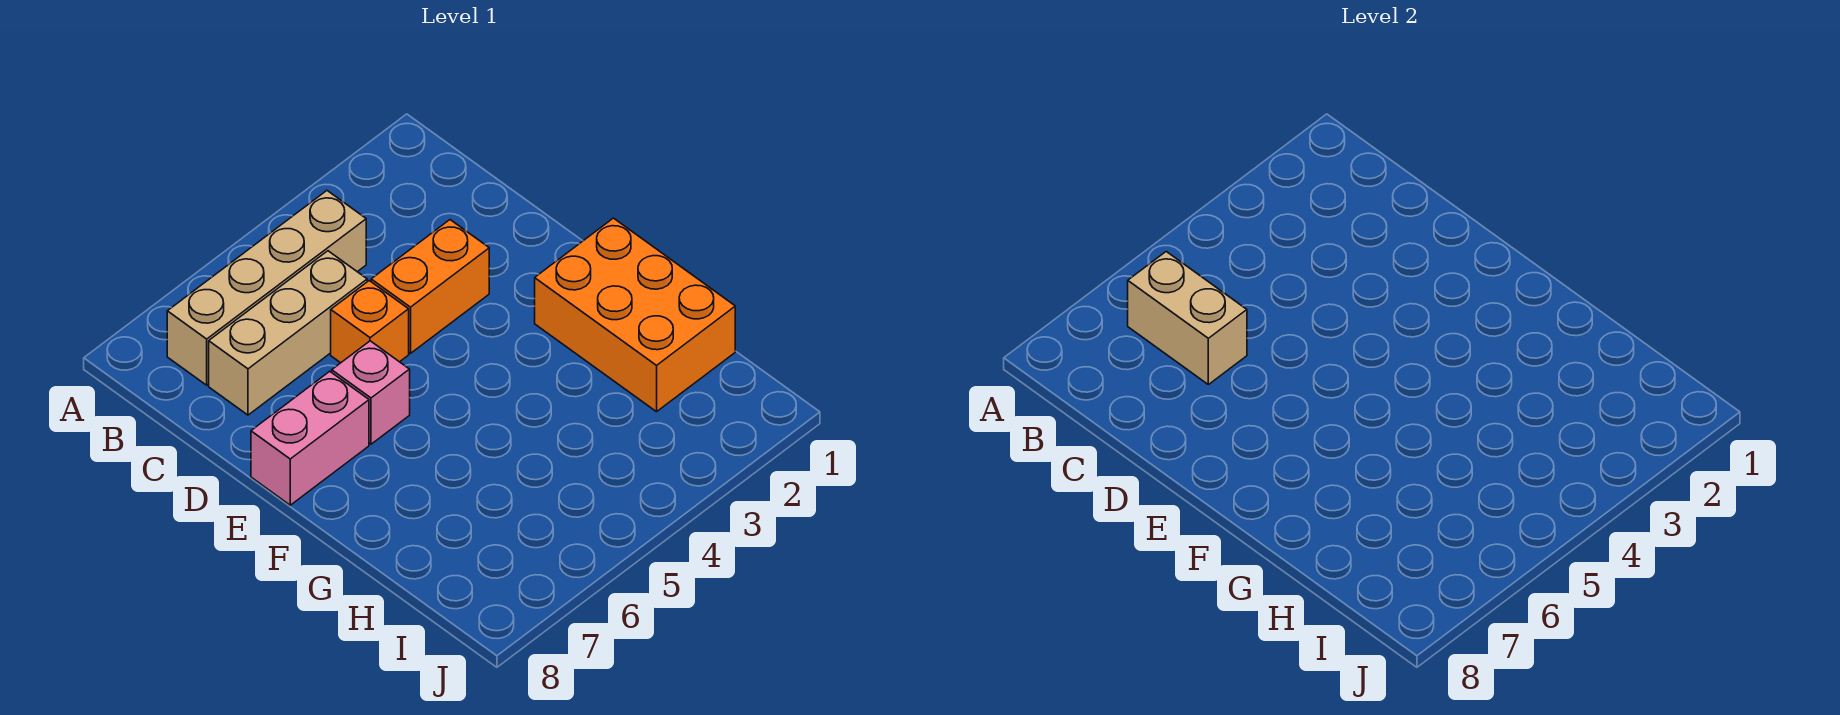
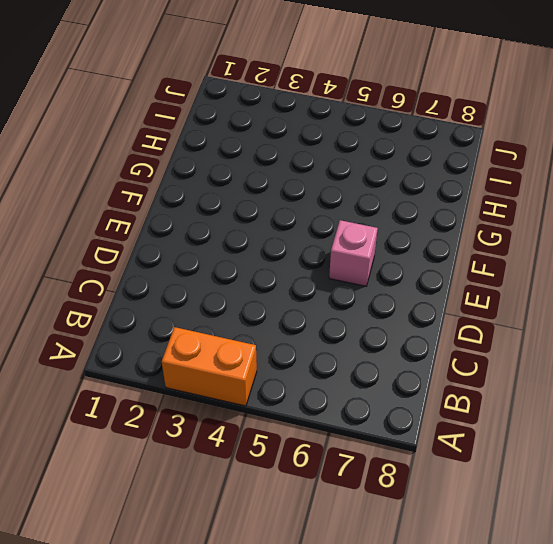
orange brick A3:A4 level 1 -> orange brick D3:D4 level 1
none -> tan brick B4:B7 level 1
none -> tan brick C5:C7 level 1

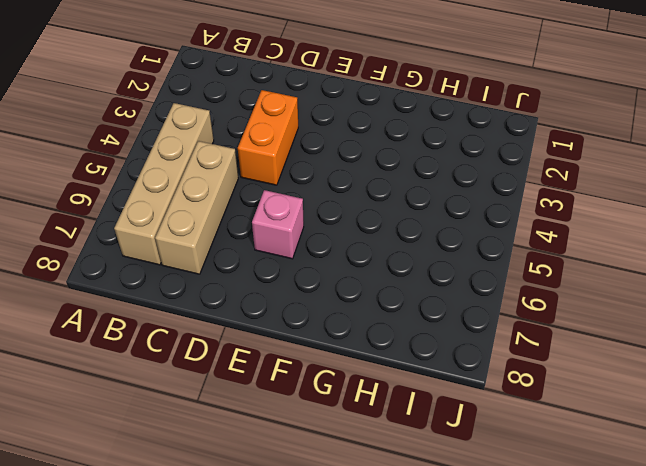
none -> orange brick D5 level 1
none -> pink brick E7:E8 level 1

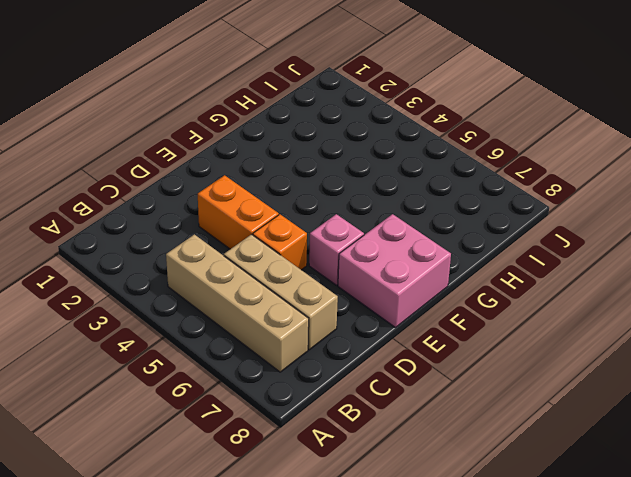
pink brick E7:F8 level 1 -> pink brick E7:E8 level 1
none -> orange brick F1:H2 level 1
none -> tan brick B6:C6 level 2

